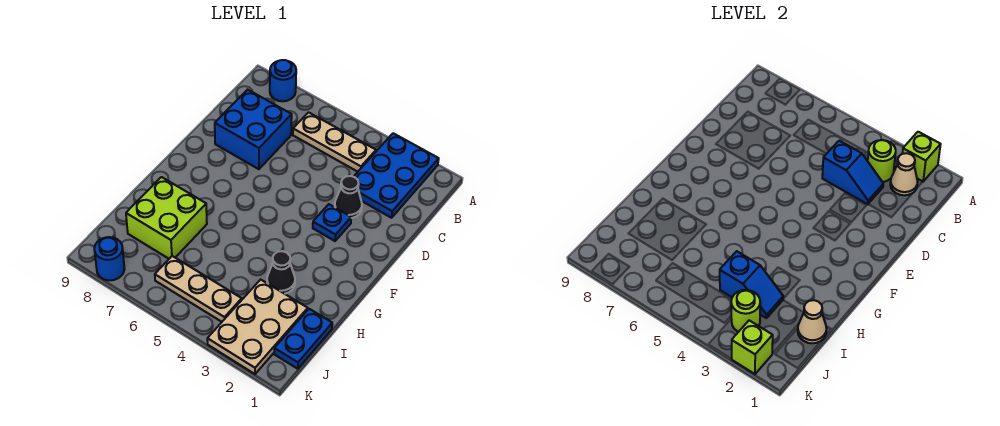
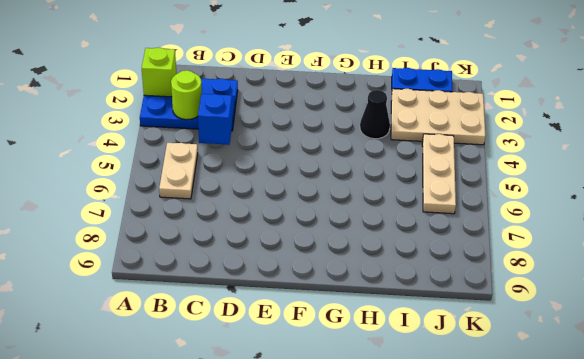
tan plate B5:B6 level 1 -> tan plate B4:B6 level 1
none -> blue round brick A8 level 1
none -> blue brick C7:D8 level 1
none -> black cone D3 level 1

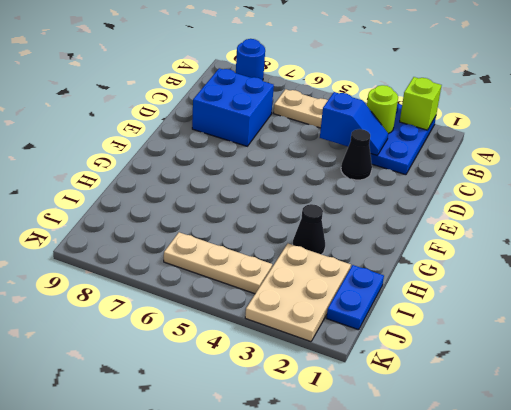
none -> blue plate E3 level 1
none -> lime brick H7:I8 level 1
none -> blue round brick K8 level 1

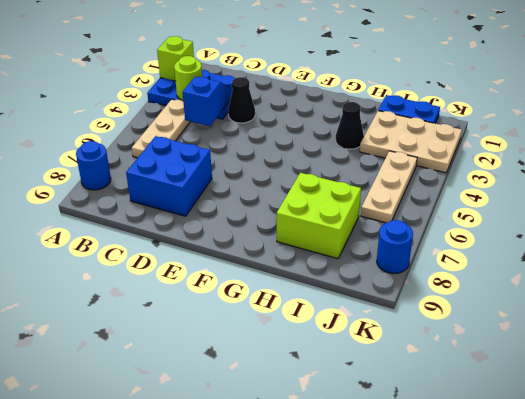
none -> blue plate E3 level 1
none -> tan cone B2 level 2
none -> tan cone I1 level 2

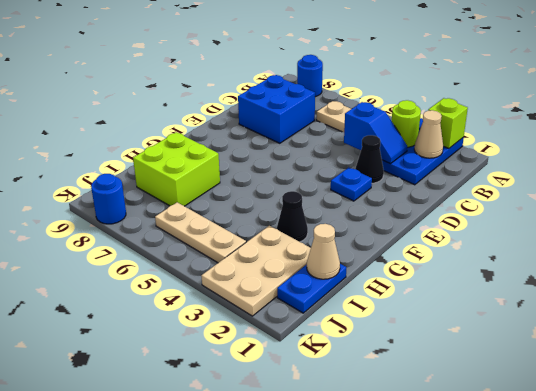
none -> blue slope I3:I4 level 2 top 4
none -> lime round brick J3 level 2
none -> lime brick K2 level 2

